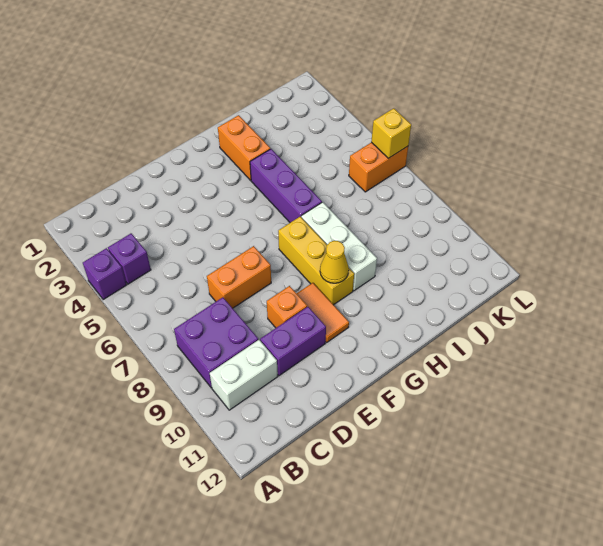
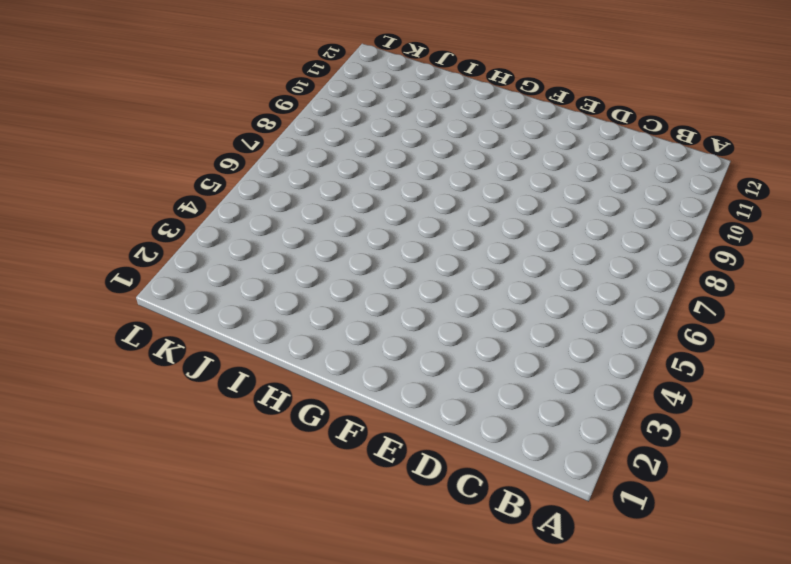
none -> purple brick A4 level 1
none -> purple brick B4 level 1
none -> purple brick B8:C9 level 1

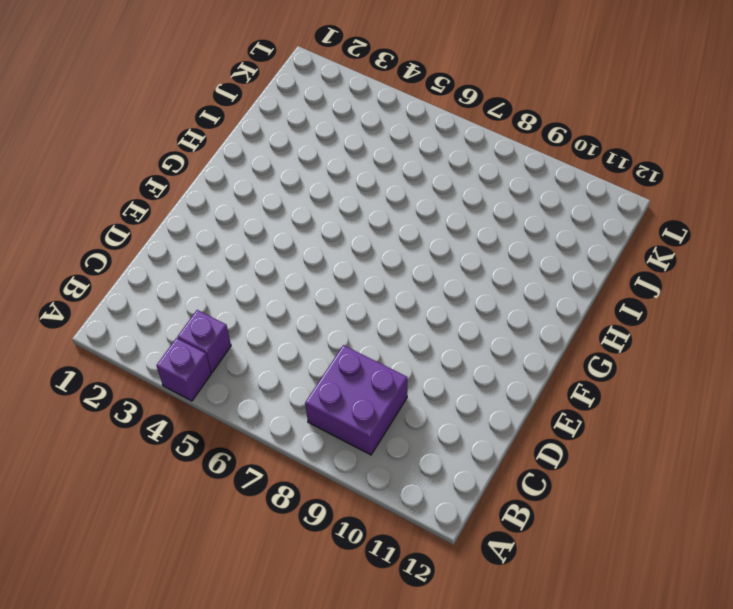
none -> white brick B10:C10 level 1
none -> orange brick D7:E7 level 1
none -> purple brick D10:E10 level 1

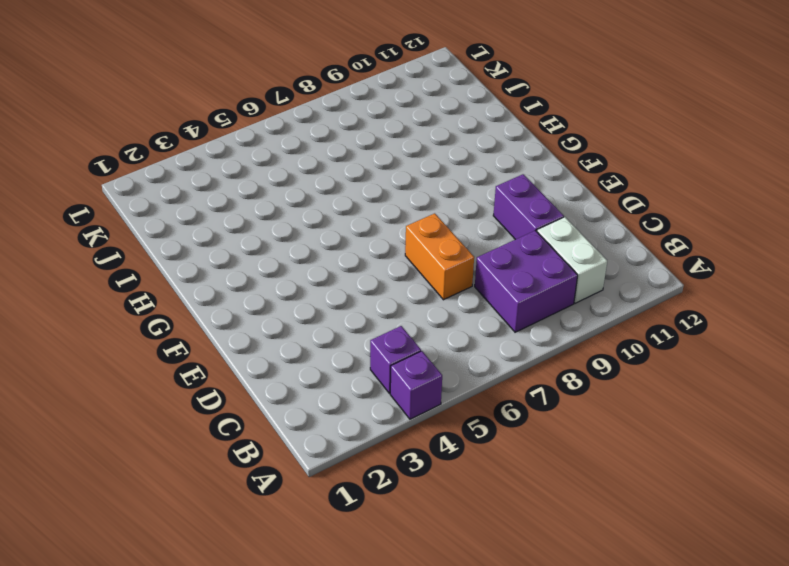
none -> orange brick E9 level 1
none -> orange tile F9:F10 level 1
none -> yellow brick G7:G9 level 1

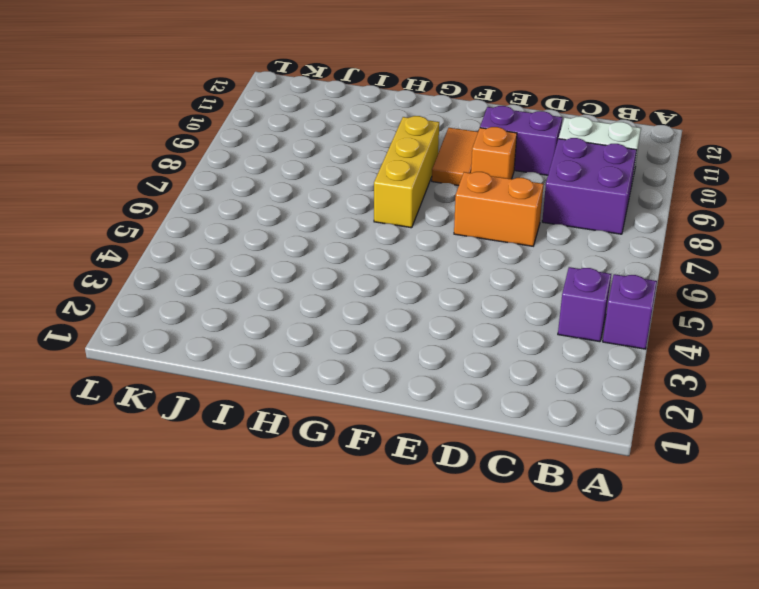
none -> orange brick H2:H3 level 1
none -> purple brick H4:H6 level 1
none -> white brick H7:H9 level 1

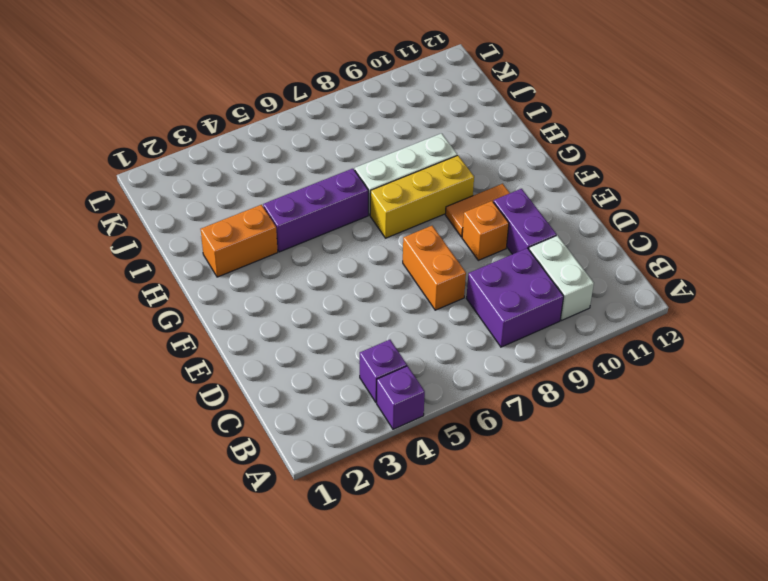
none -> orange brick K6:L6 level 1
none -> yellow cone G9 level 2
none -> yellow brick L6 level 2

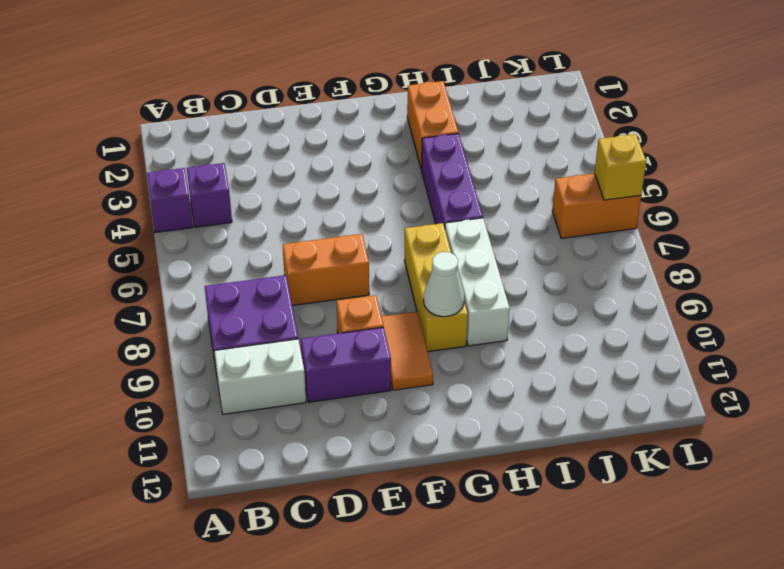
white cone G9 level 2 -> yellow cone G9 level 2

